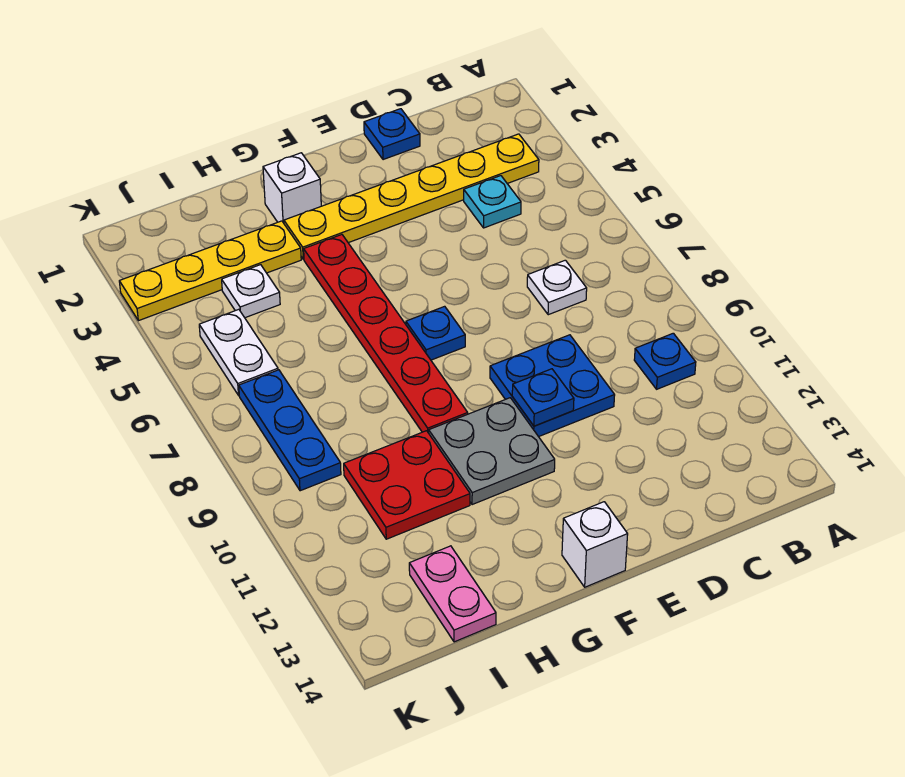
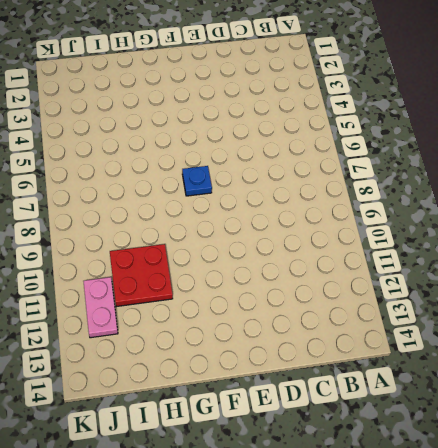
pink plate J11:J12 level 1 -> pink plate I13:I14 level 1
none -> yellow plate B3:G3 level 1
none -> blue plate B10 level 1
none -> cyan plate C4 level 1

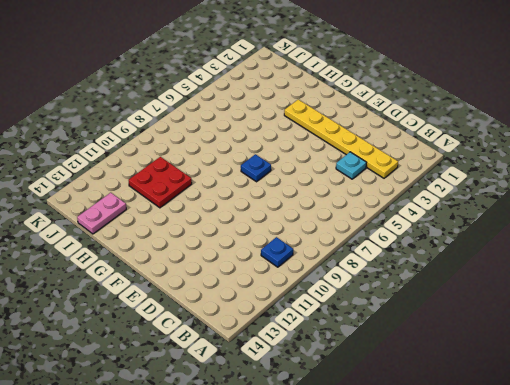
none -> white plate C7 level 1
none -> blue plate D1 level 1
none -> blue plate D9:E10 level 1

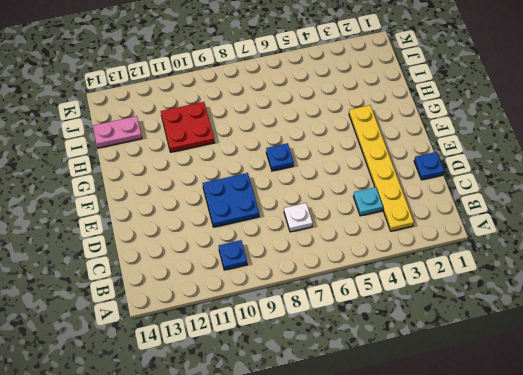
none -> grey plate F10:G11 level 1
none -> white brick F14 level 1
none -> white brick G2 level 1

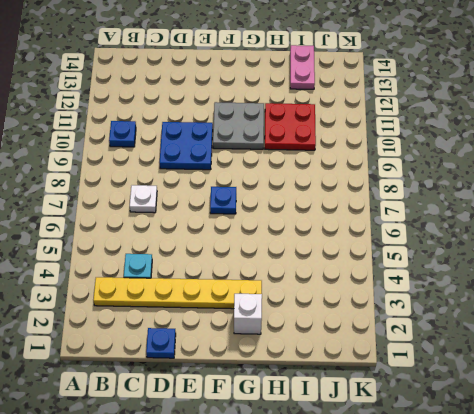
none -> white brick F14 level 1
none -> red plate G4:G9 level 1
none -> yellow plate H3:K3 level 1

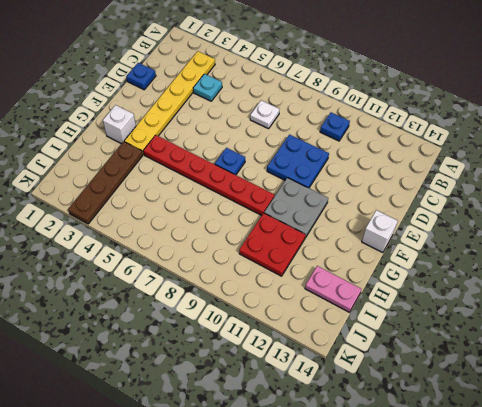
brown plate H3:K3 level 1 -> yellow plate H3:K3 level 1
none -> white plate I4 level 1
none -> white plate J5:J6 level 1
none -> blue plate J7:J9 level 1

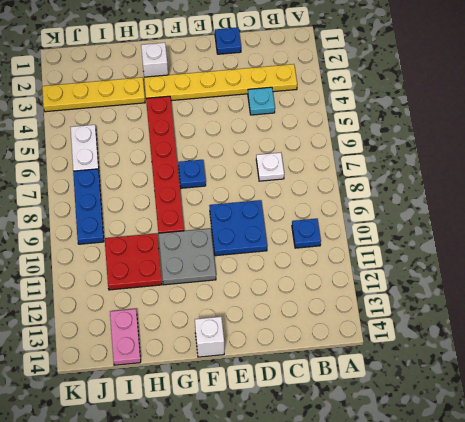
none -> white plate I4 level 1
none -> blue plate E10 level 2

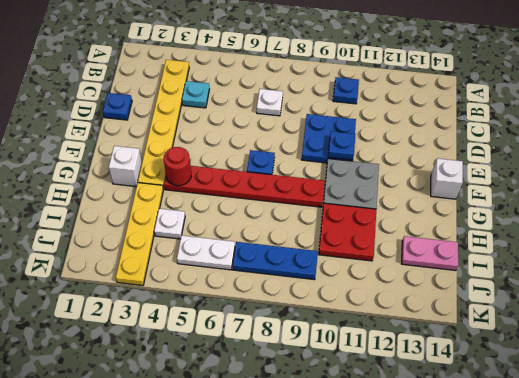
red round brick G4 level 2 -> none

